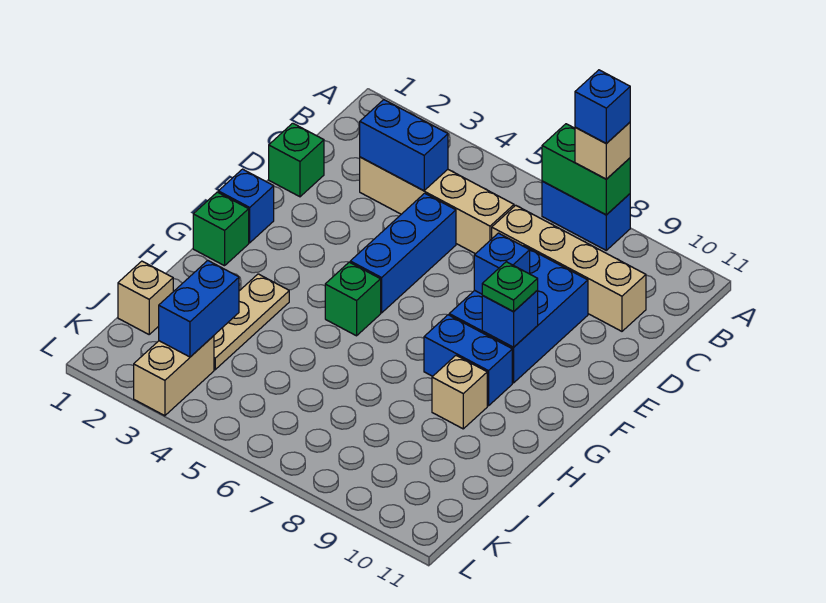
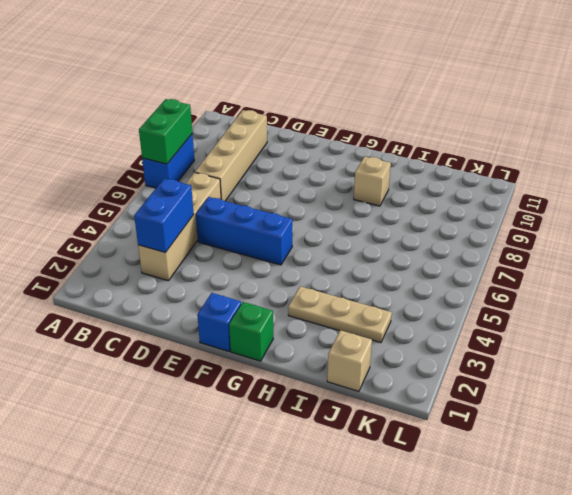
none -> green brick D1 level 1
none -> blue brick D8:F9 level 1
none -> green brick G5 level 1

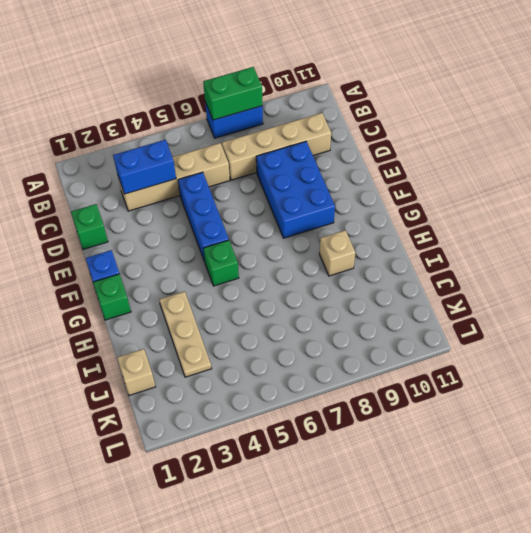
none -> blue brick G8:G9 level 1
none -> tan brick K3:L3 level 1
none -> blue brick E8 level 2

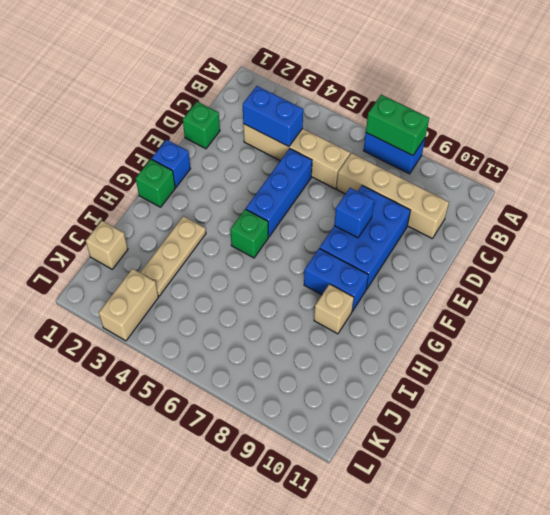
none -> blue brick F9 level 2
none -> blue brick J3:K3 level 2
none -> tan brick A8 level 3

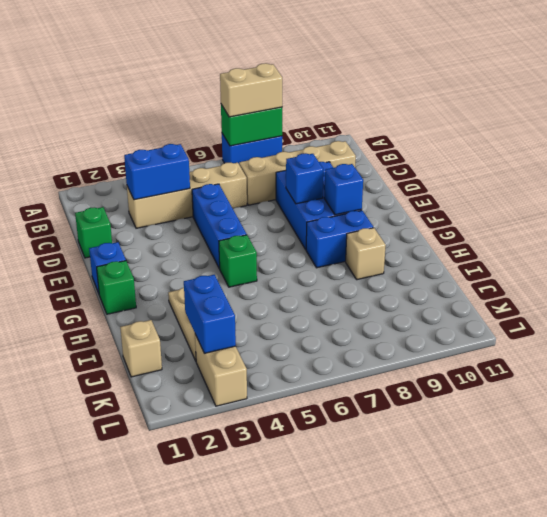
tan brick A7:A8 level 3 -> tan brick A8 level 3
none -> green plate F9 level 3
none -> blue brick A8 level 4

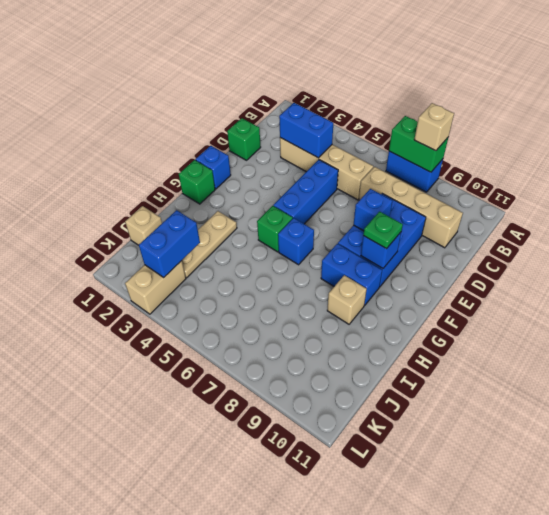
blue brick G6 level 1 -> blue brick A8 level 4

